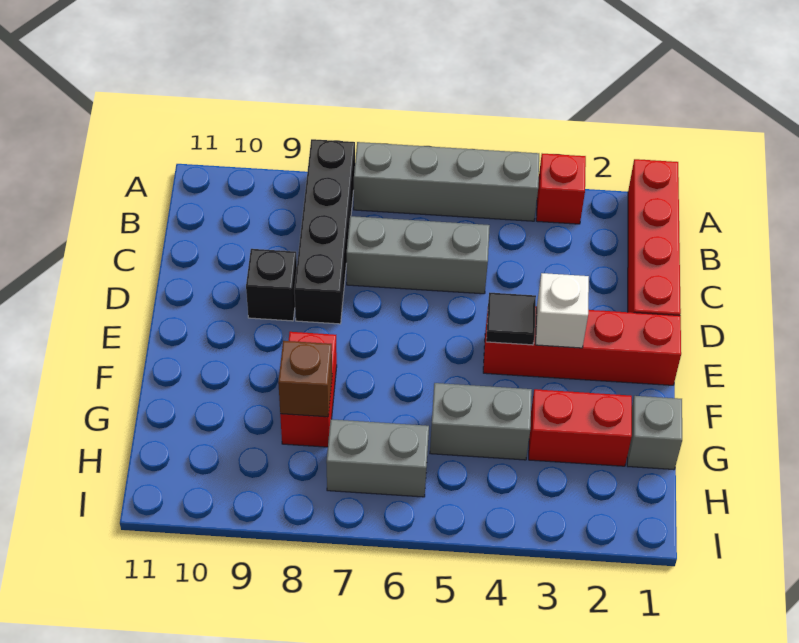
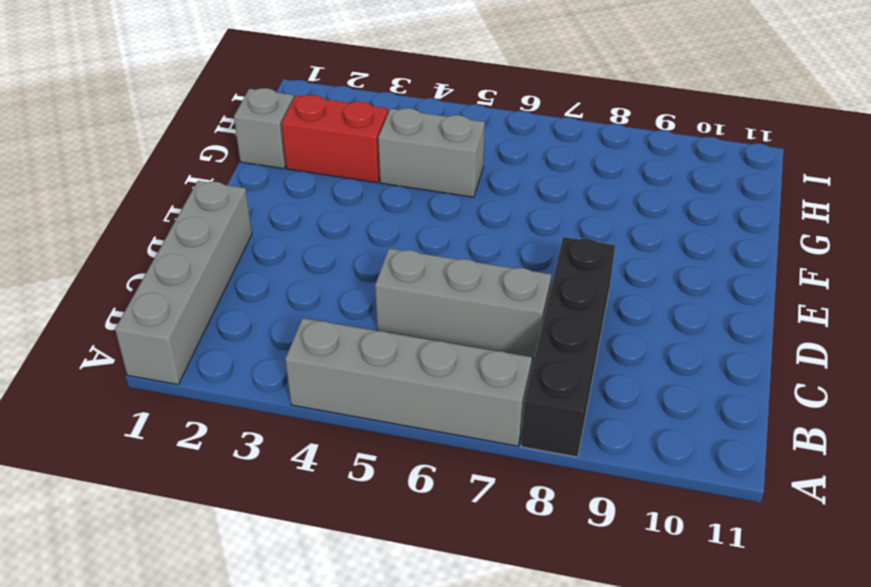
grey brick A1:D1 level 1 -> red brick A1:D1 level 1
none -> red brick A3 level 1
none -> black brick D9 level 1
none -> red brick E1:E4 level 1

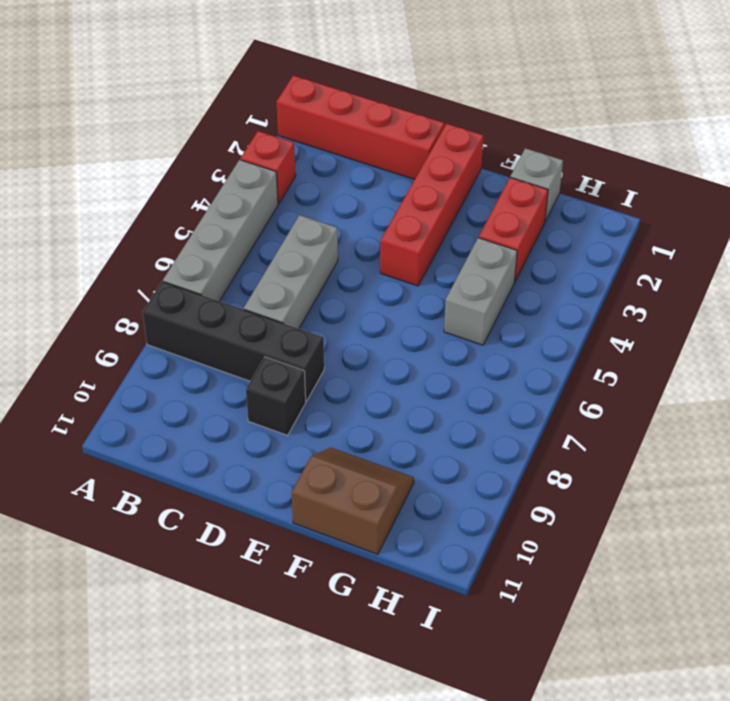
brown slope F10:G11 level 1 top 11 -> none
none -> red brick F8:G8 level 1
none -> grey brick H6:H7 level 1
none -> white brick E3 level 2

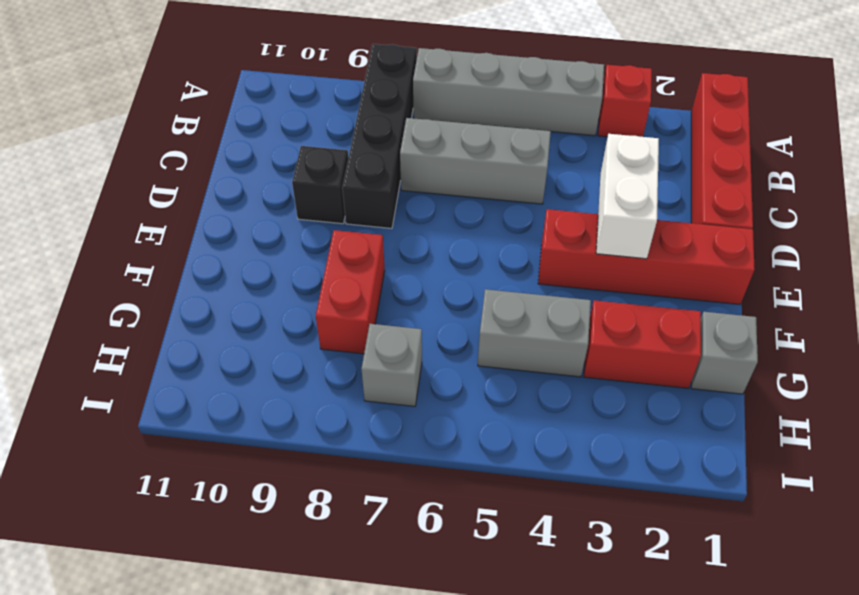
white brick D3:E3 level 2 -> white brick E3 level 2
grey brick H7 level 1 -> grey brick H6:H7 level 1
none -> black tile E4 level 2
none -> brown brick G8 level 2

